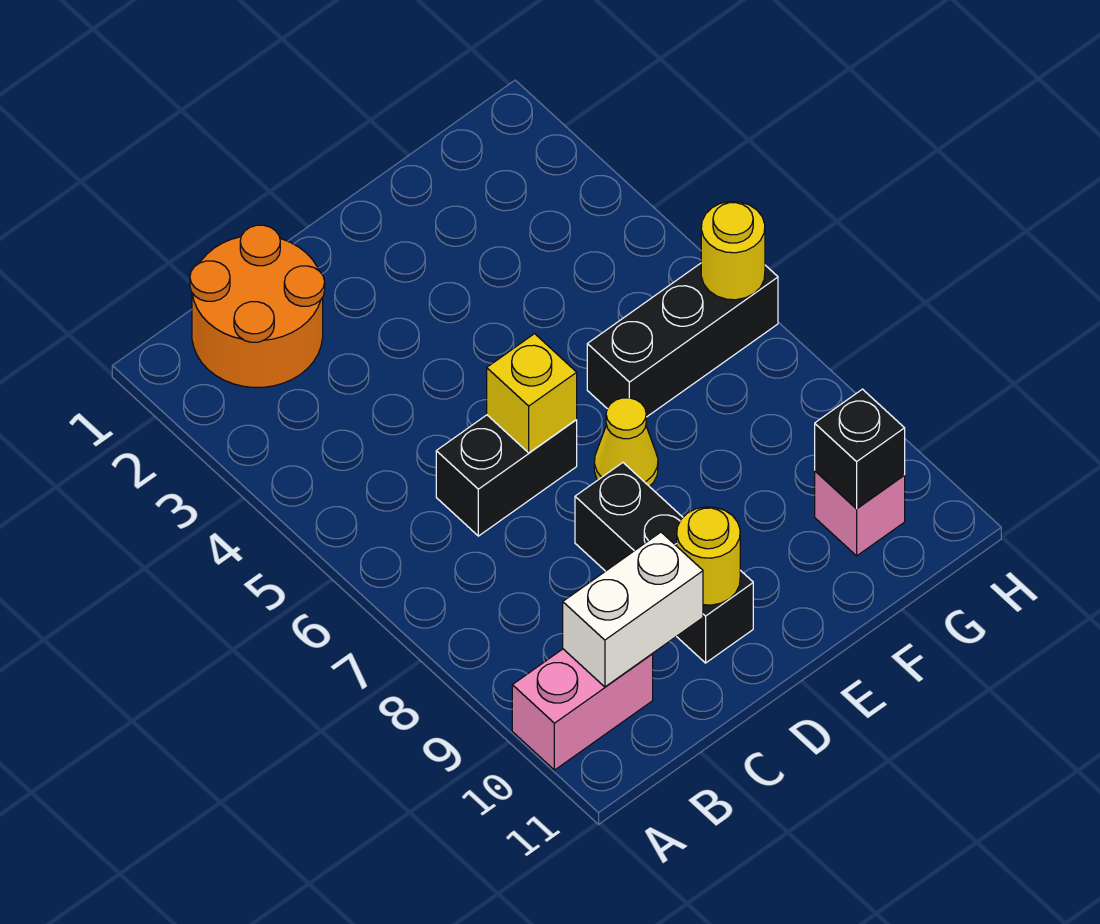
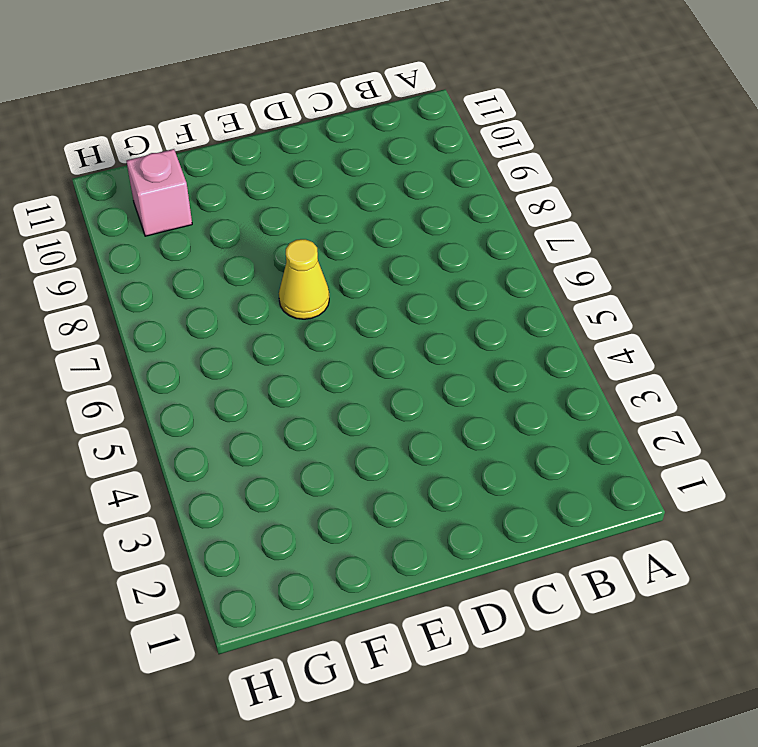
none -> pink brick A10:B10 level 1
none -> orange round brick B1:C2 level 1
none -> black brick C6:D6 level 1

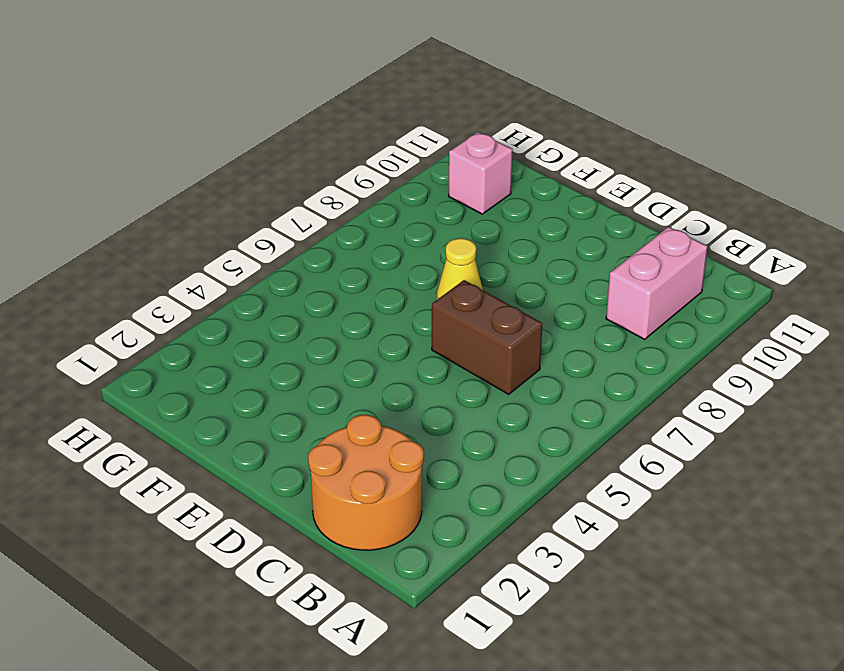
pink brick B9:B10 level 1 -> pink brick A10:B10 level 1
brown brick C6:D6 level 1 -> black brick C6:D6 level 1
none -> black brick D8:D10 level 1
none -> black brick F6:H6 level 1
none -> white brick B10:C10 level 2

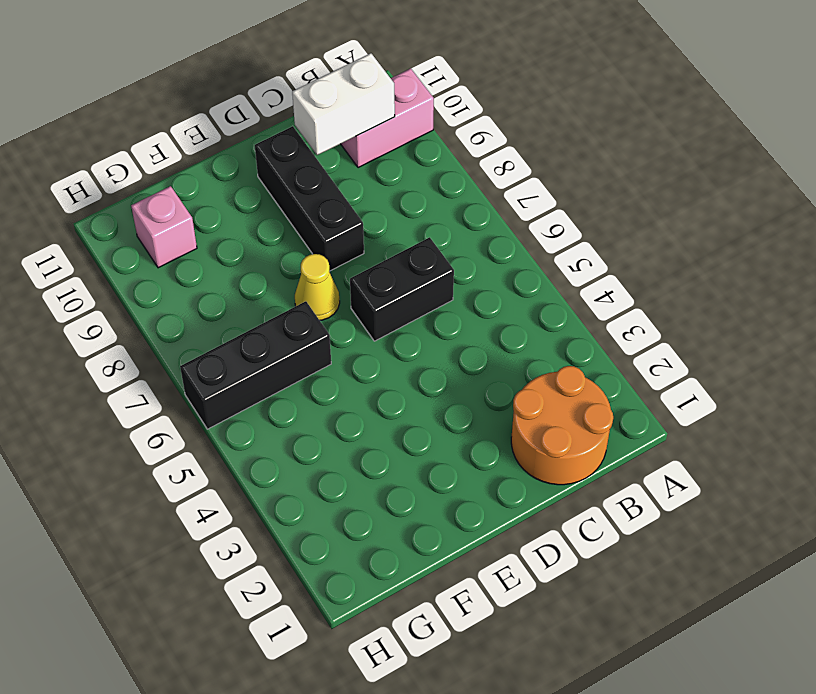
none -> yellow brick D6 level 2
none -> yellow round brick D10 level 2
none -> black brick G10 level 2

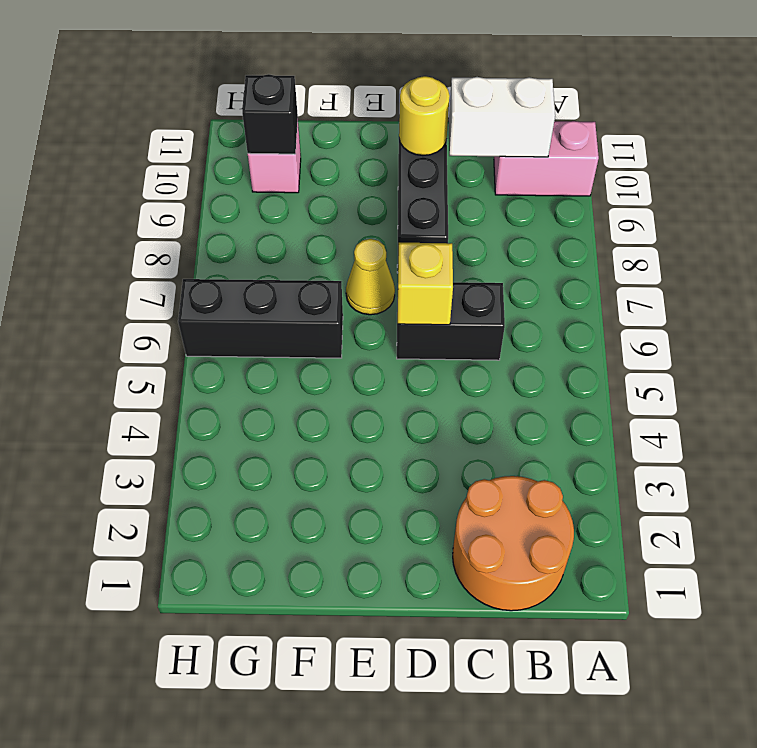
none -> yellow round brick H6 level 2

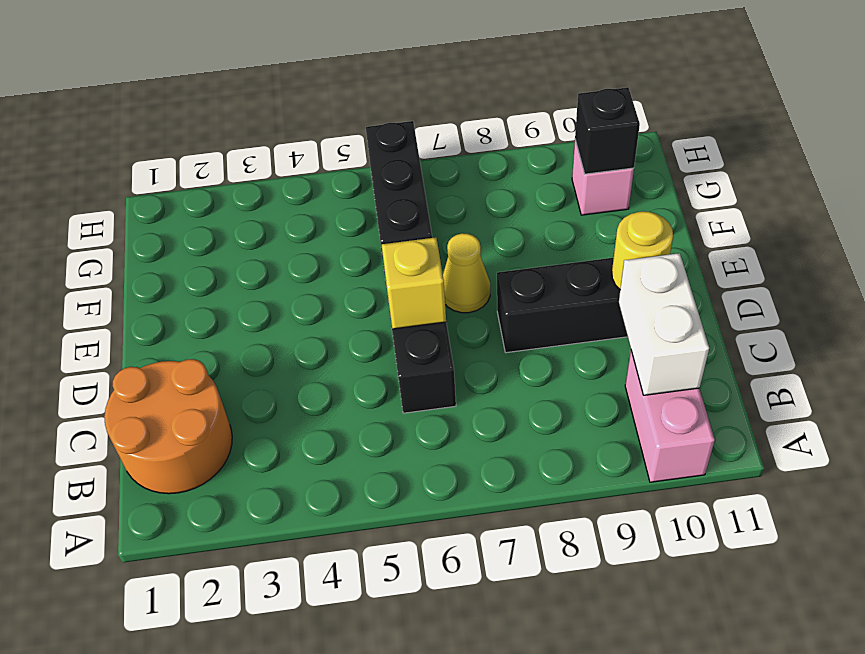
none -> yellow round brick H6 level 2

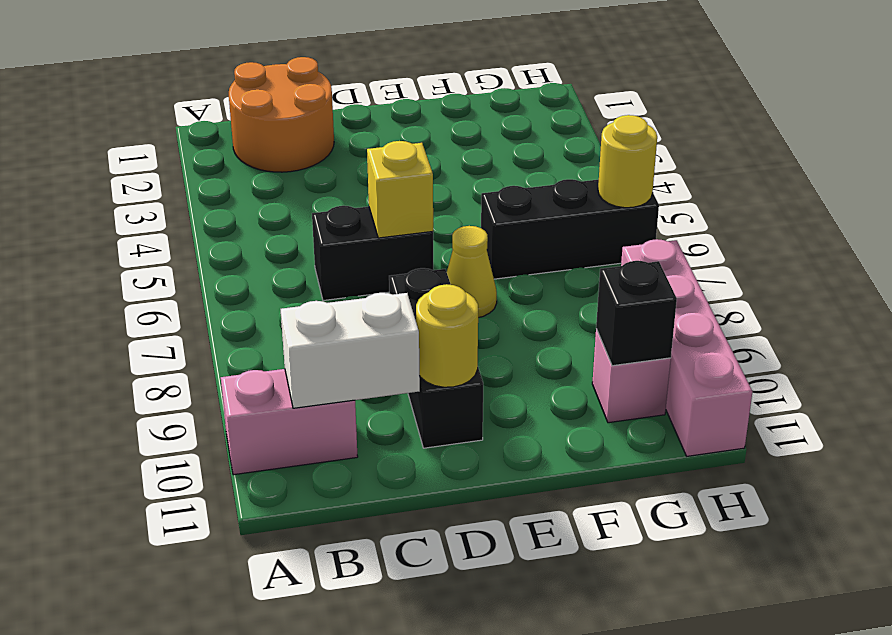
pink brick H8:H11 level 1 -> none

